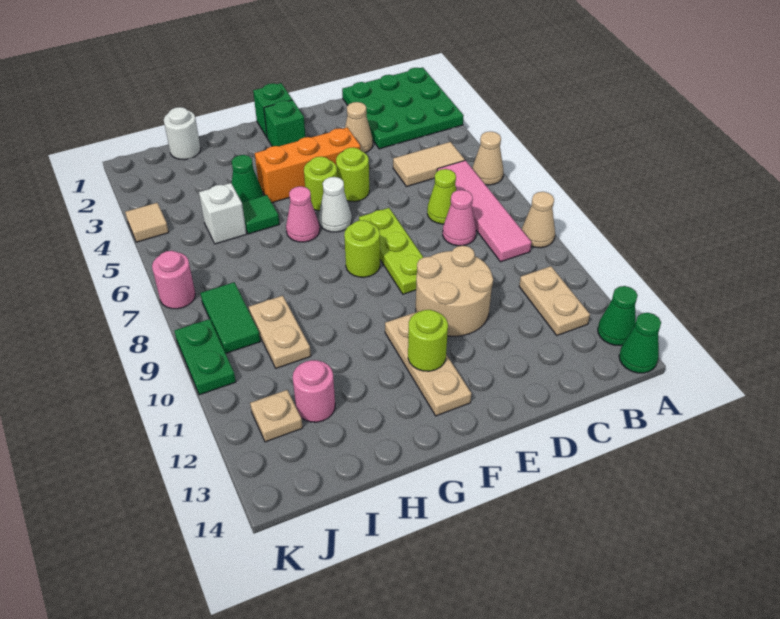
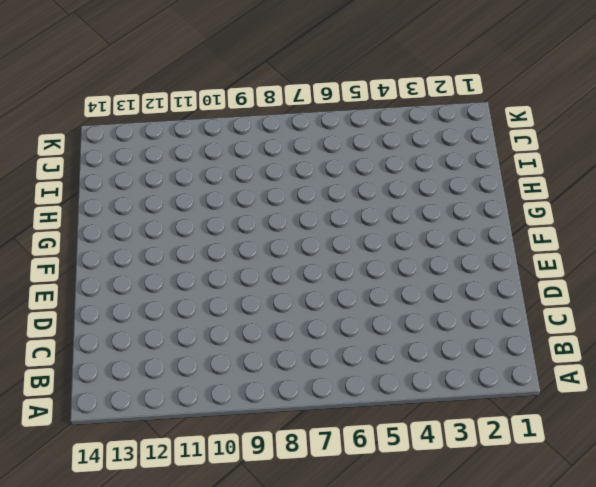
none -> green plate A1:C3 level 1
none -> tan cone A6 level 1
none -> tan cone A9 level 1
none -> green cone A13 level 1

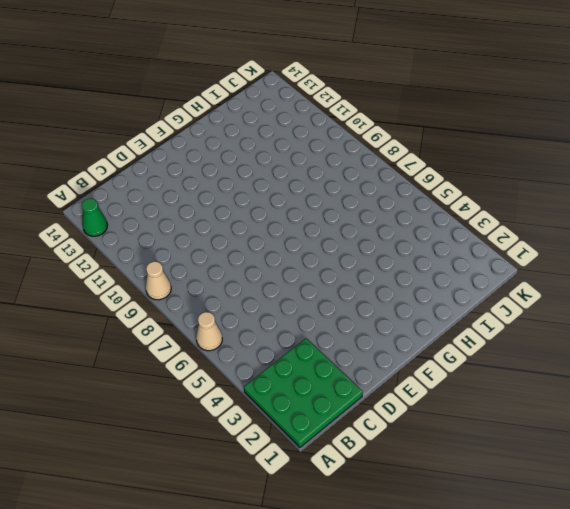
none -> green cone A14 level 1
none -> tan tile B5:C5 level 1
none -> pink tile B6:B9 level 1
none -> tan plate B11:B12 level 1

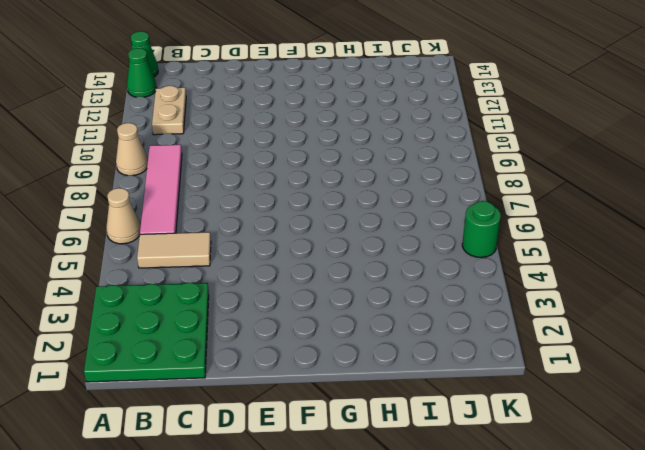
green round brick K5 level 1 -> none
none -> lime cone C7 level 1
none -> pink cone C8 level 1
none -> tan cone D3 level 1
none -> tan round brick D10:E11 level 1

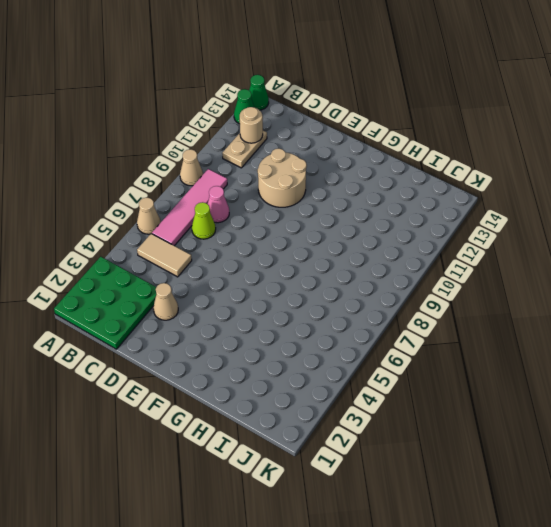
tan round brick B12 level 2 -> none
none -> orange brick E4:G4 level 1
none -> lime round brick E5 level 1
none -> lime plate E7:E9 level 1
none -> green brick F1 level 1

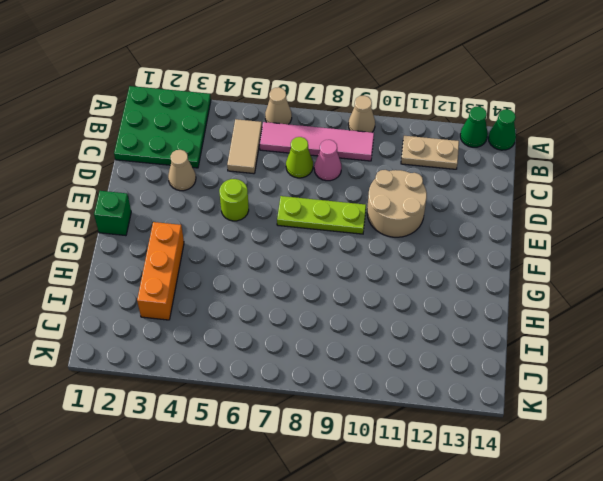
orange brick G3:I3 level 1 -> orange brick E4:G4 level 1
none -> green brick F2 level 1
none -> lime round brick F5 level 1
none -> white cone F6 level 1
none -> lime round brick F8 level 1

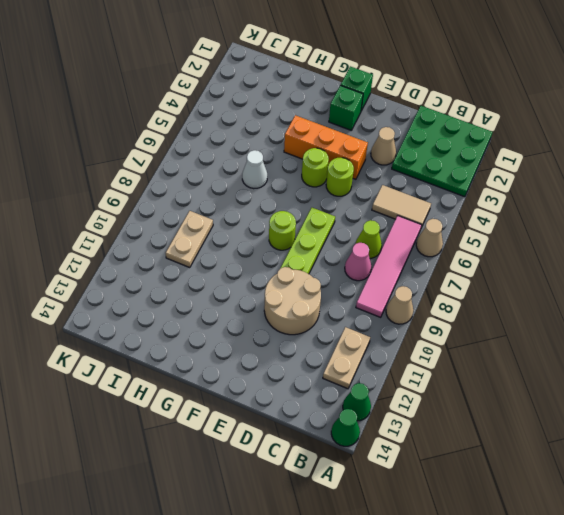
white cone H6 level 1 -> white cone F6 level 1
none -> tan plate F11:F13 level 1
none -> pink cone G6 level 1
none -> green cone H4 level 1
none -> green tile H5 level 1

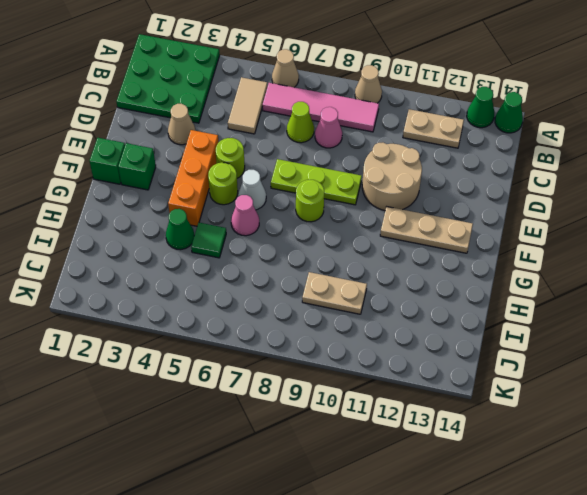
none -> white round brick I1 level 1
none -> white brick I5 level 1
none -> pink round brick I12 level 1
none -> green tile J8:J9 level 1

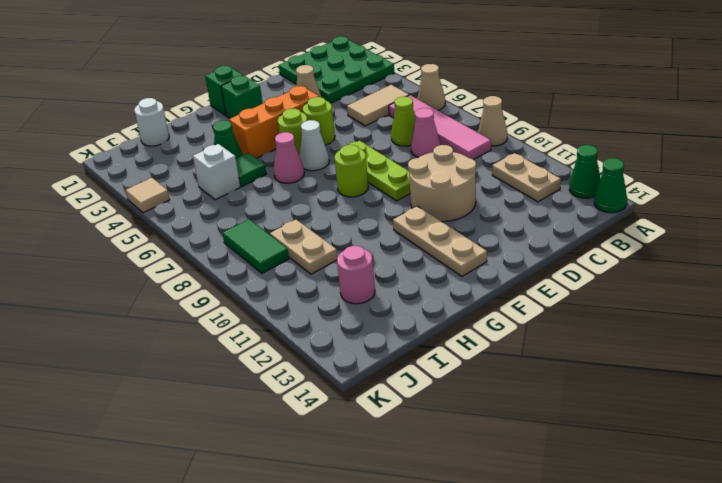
none -> tan plate J12 level 1
none -> pink round brick K7 level 1
none -> green plate K9:K10 level 1
none -> lime round brick F12 level 2

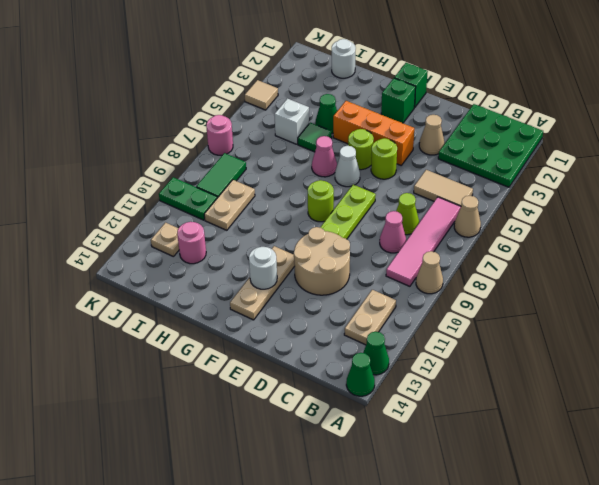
white round brick F12 level 2 -> lime round brick F12 level 2
green plate J10:K10 level 1 -> green plate K9:K10 level 1

